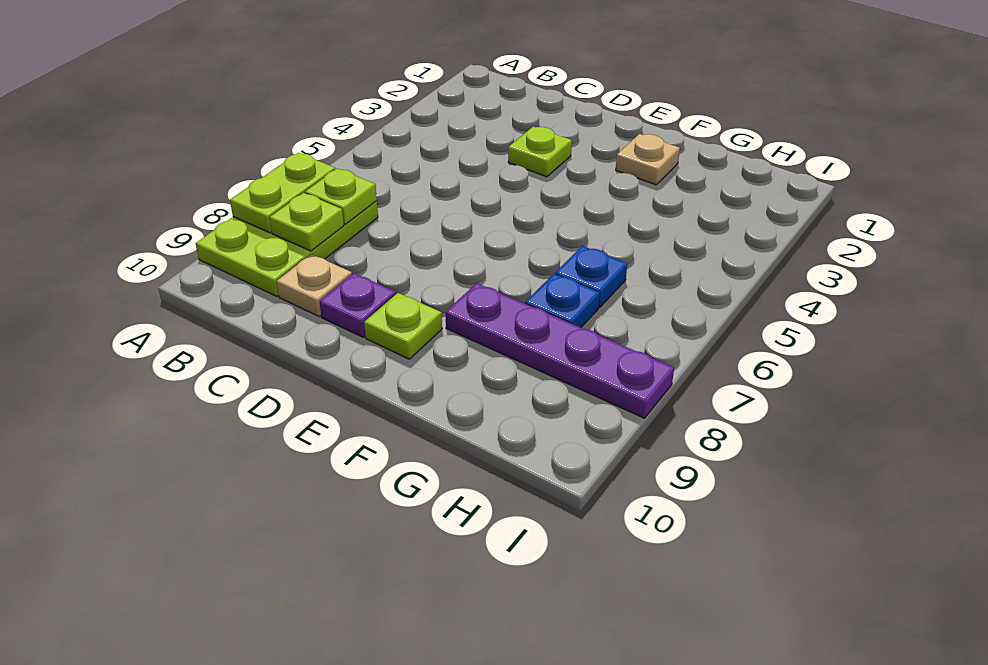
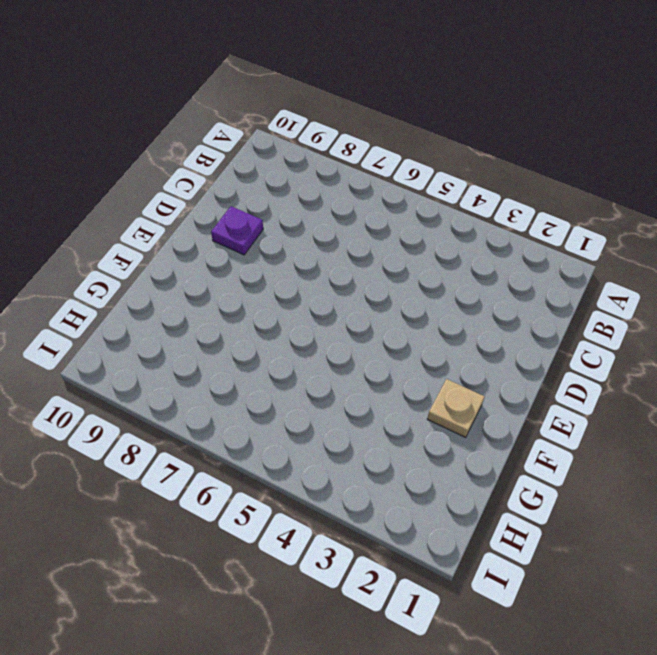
none -> lime plate A7:B9 level 1
none -> tan plate C9 level 1
none -> lime plate D3 level 1

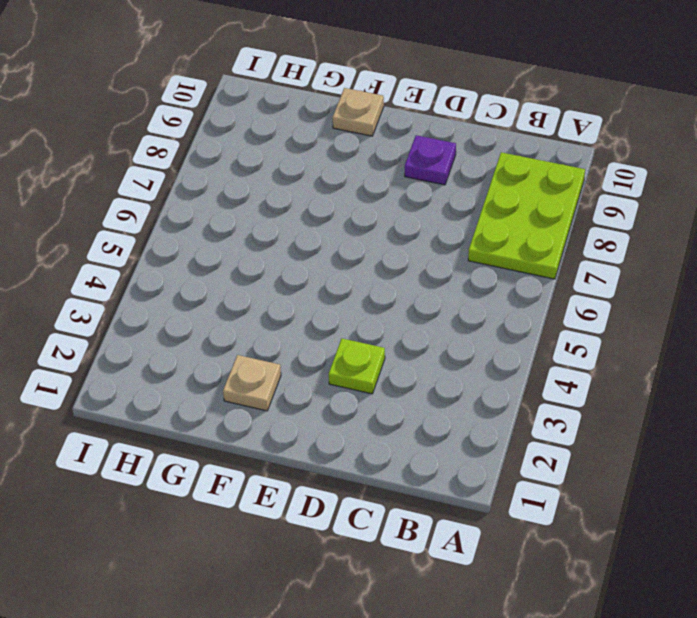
tan plate F10 level 1 -> tan plate C9 level 1
none -> lime plate E9 level 1
none -> purple plate F8:I8 level 1
none -> blue plate G6 level 1

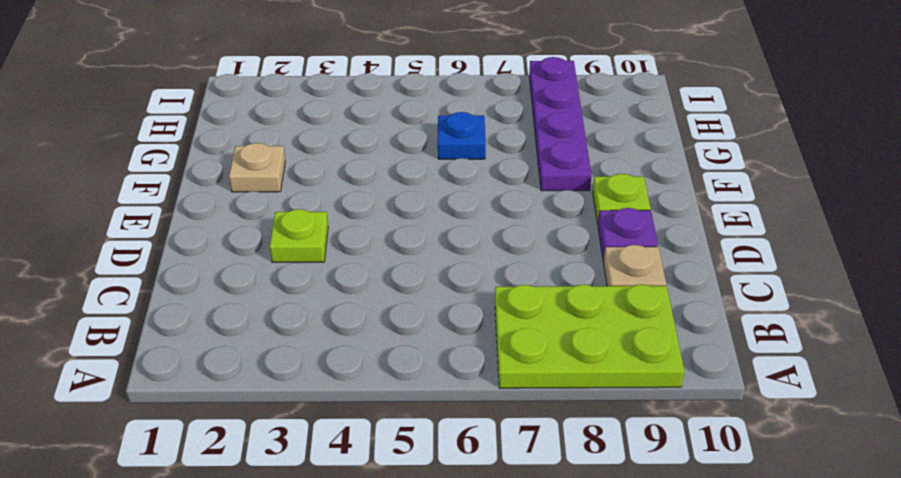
none -> blue plate G7 level 1
none -> lime plate A7:A8 level 2
none -> lime plate B7 level 2

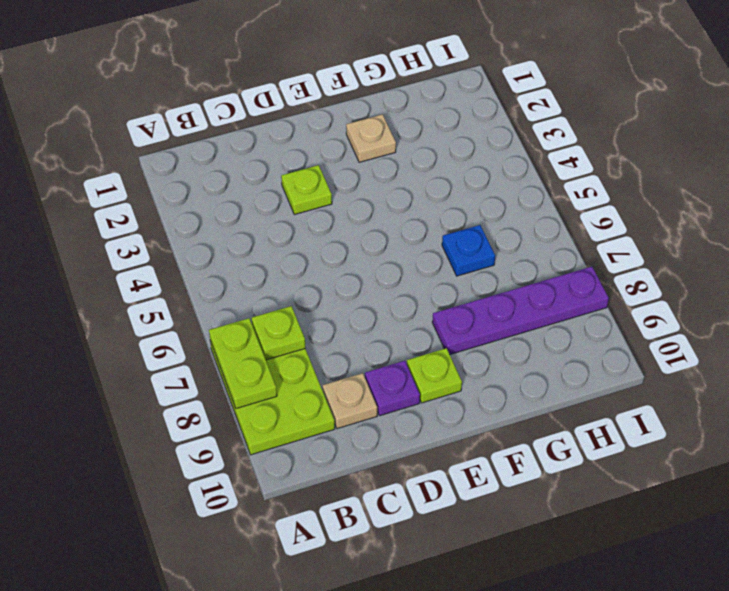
none -> blue plate G7 level 1
none -> lime plate B8 level 2

